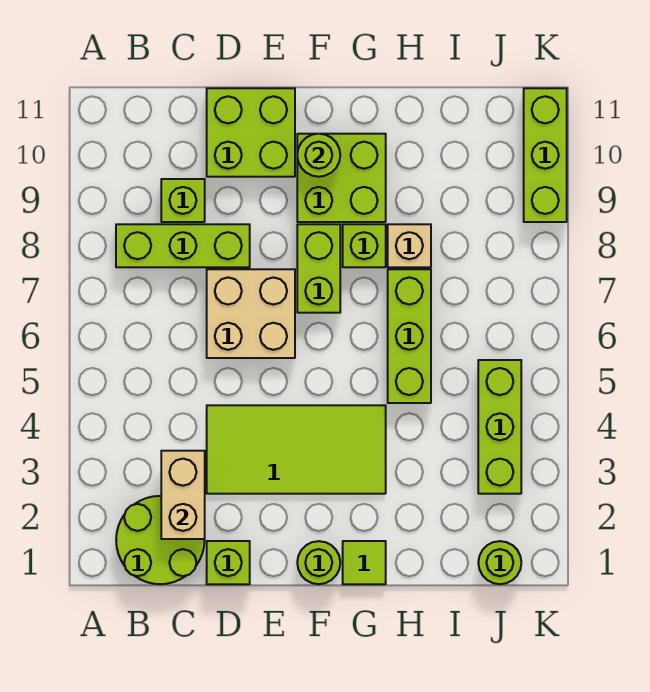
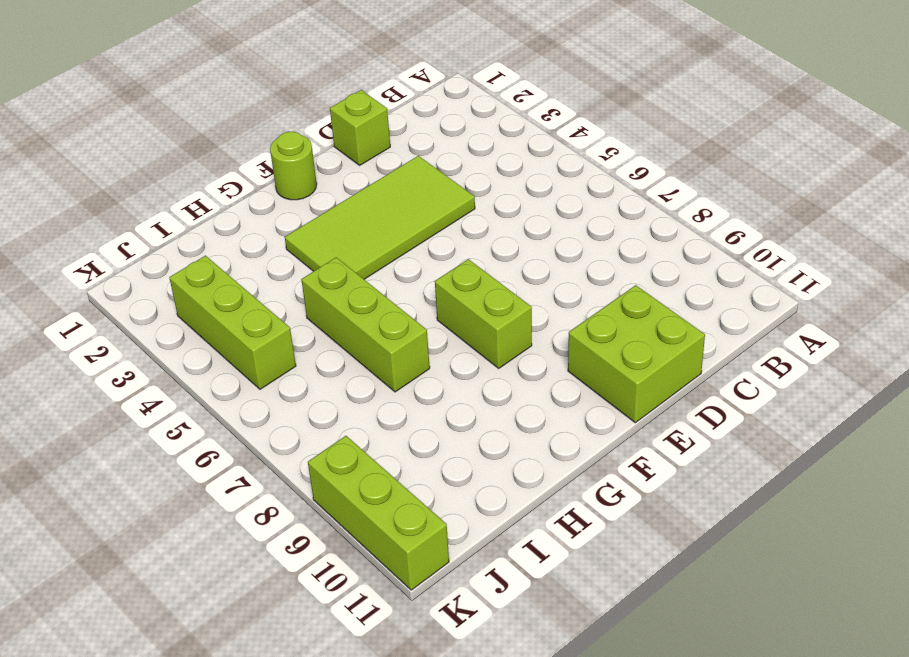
none -> lime round brick B1:C2 level 1
none -> lime brick B8:D8 level 1
none -> lime brick C9 level 1

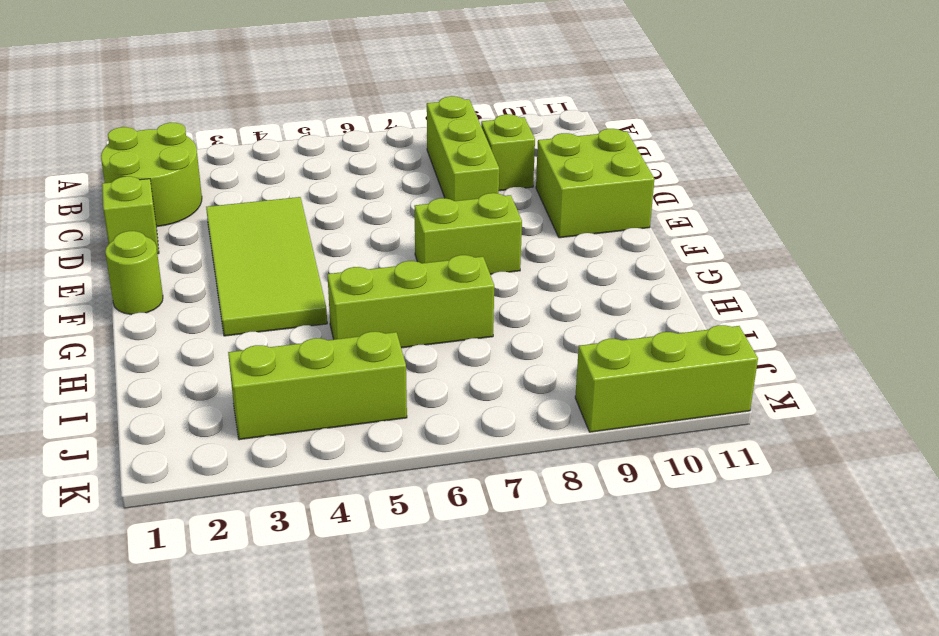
none -> tan brick D6:E7 level 1
none -> lime brick F9:G10 level 1
none -> lime tile G1 level 1

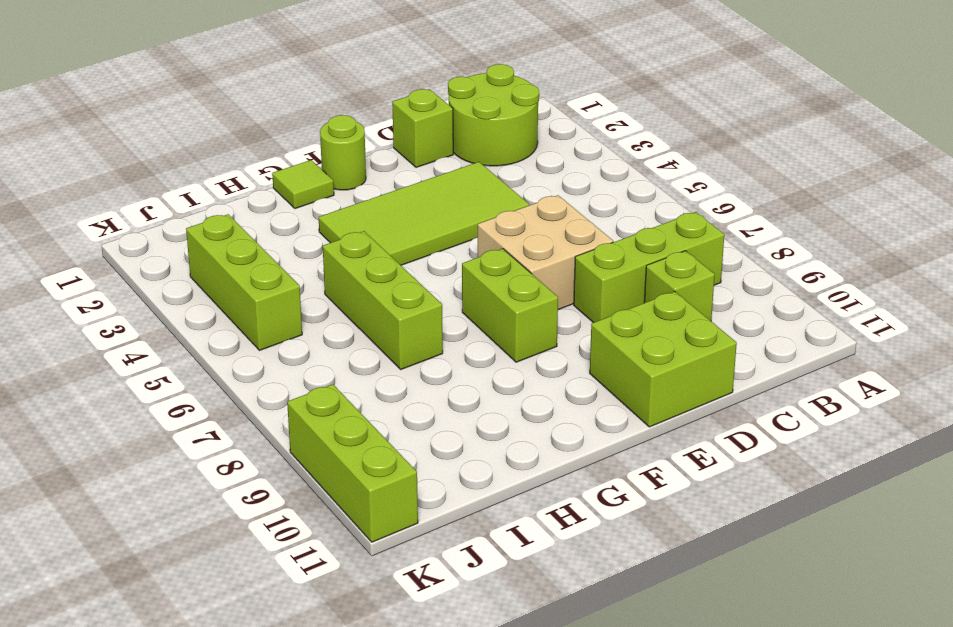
none -> lime brick F9:G10 level 1
none -> lime brick G8 level 1
none -> tan brick H8 level 1

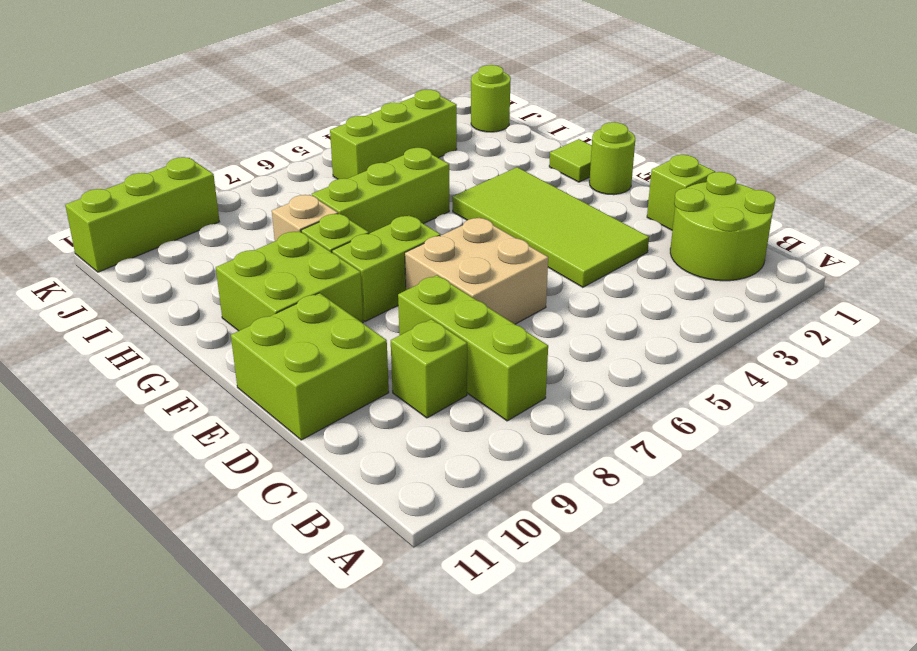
none -> tan brick C2:C3 level 2
none -> lime round brick F10 level 2

